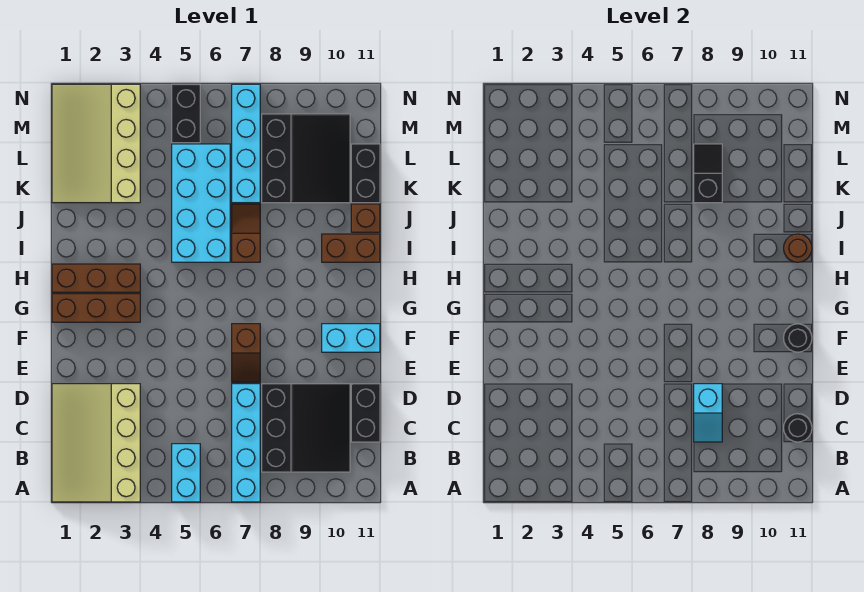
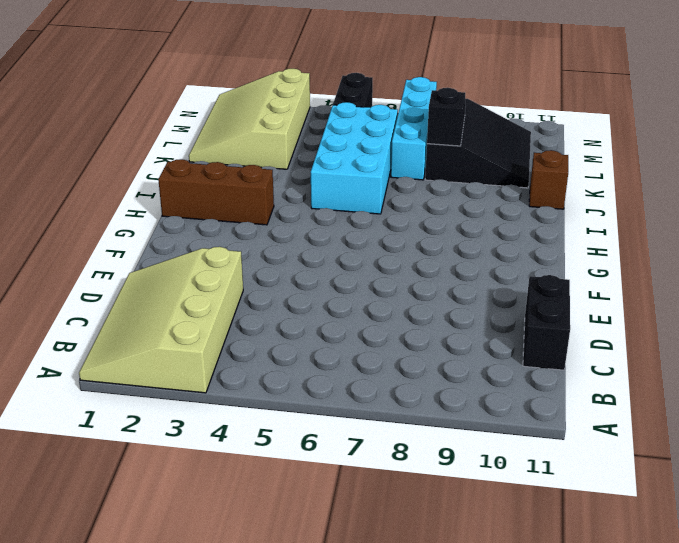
none -> cyan brick A5:B5 level 1
none -> cyan brick A7:D7 level 1
none -> black slope B8:D10 level 1 top 8

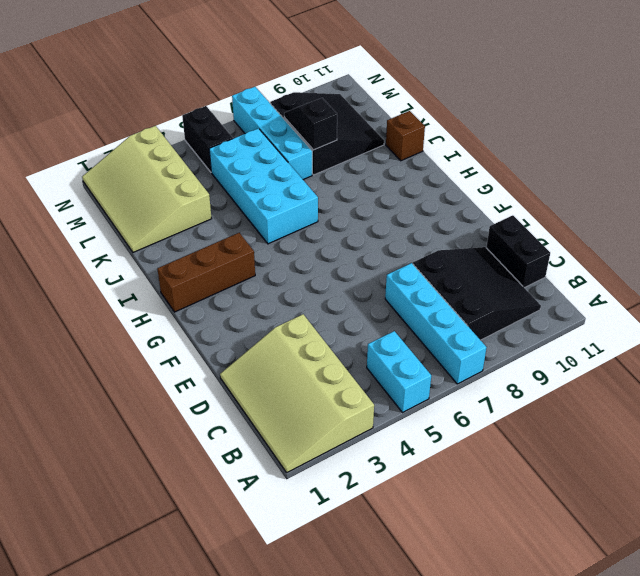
none -> brown slope E7:F7 level 1 top F
none -> cyan brick F10:F11 level 1
none -> brown brick G1:G3 level 1

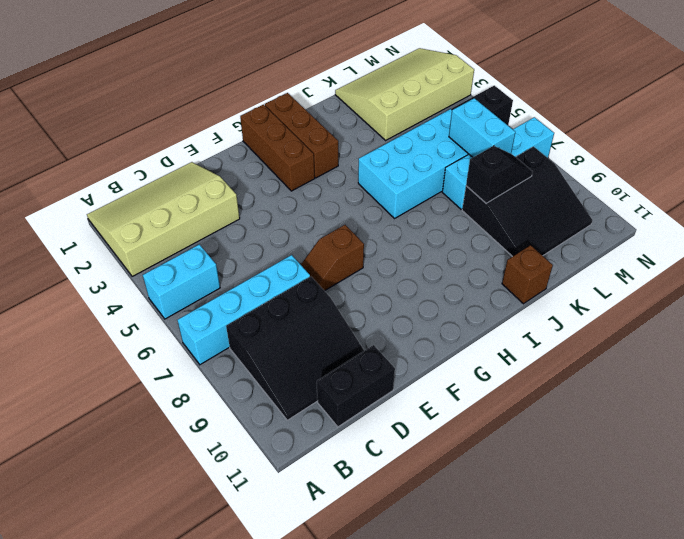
cyan brick L6:L7 level 2 -> cyan brick F10:F11 level 1
none -> brown slope I7:J7 level 1 top I
none -> brown brick I10:I11 level 1
none -> black brick K11:L11 level 1

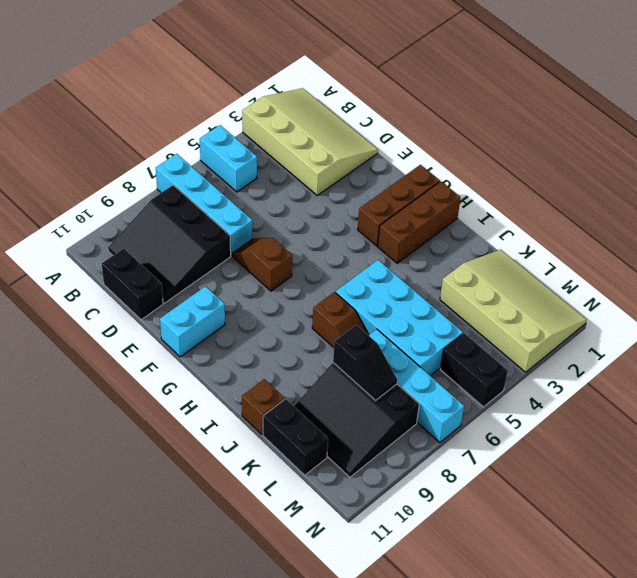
none -> brown brick I10:I11 level 1
none -> cyan slope C8:D8 level 2 top D
none -> black round brick C11 level 2

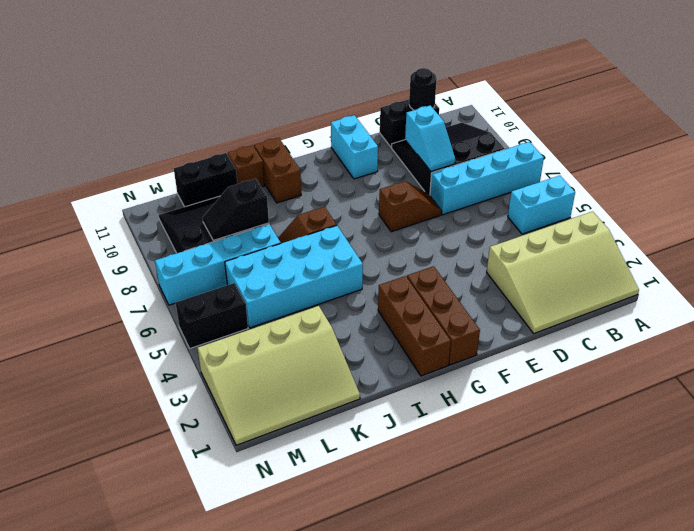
cyan slope D8:D9 level 2 top 9 -> cyan slope C8:D8 level 2 top D
none -> black round brick F11 level 2
none -> brown round brick I11 level 2

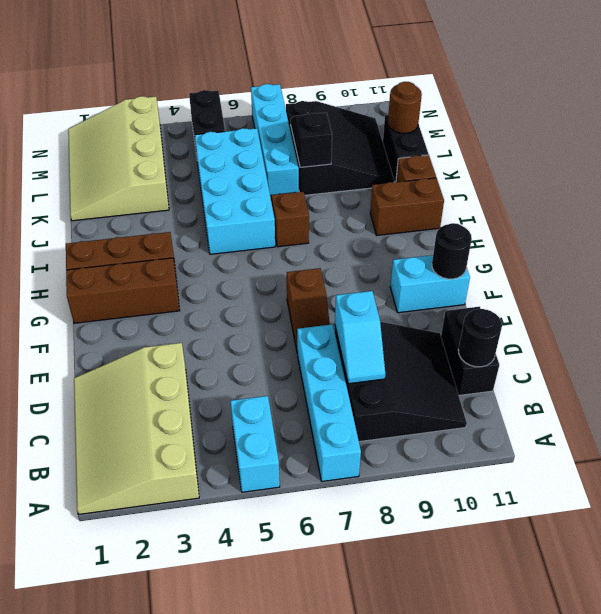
brown round brick L11 level 2 -> brown round brick I11 level 2

